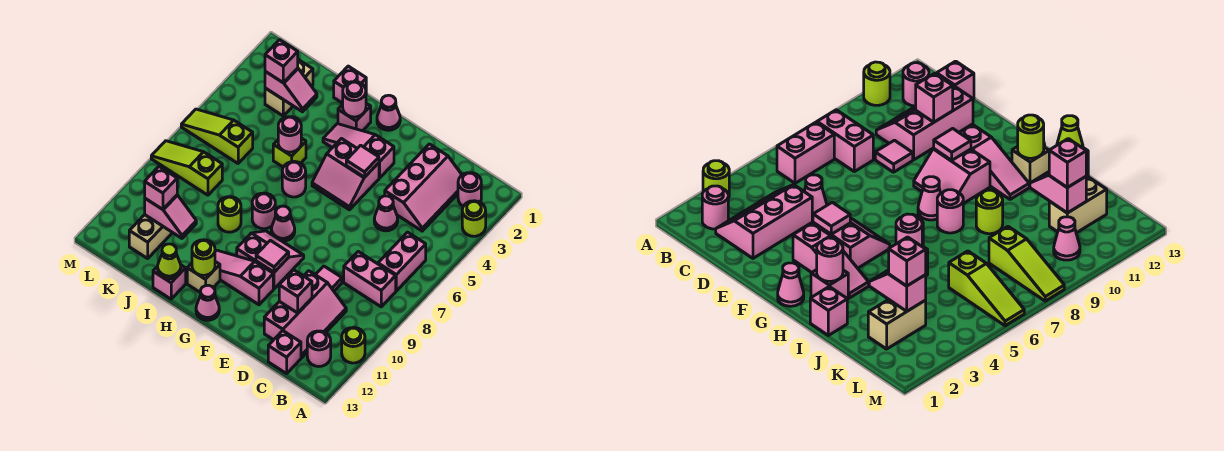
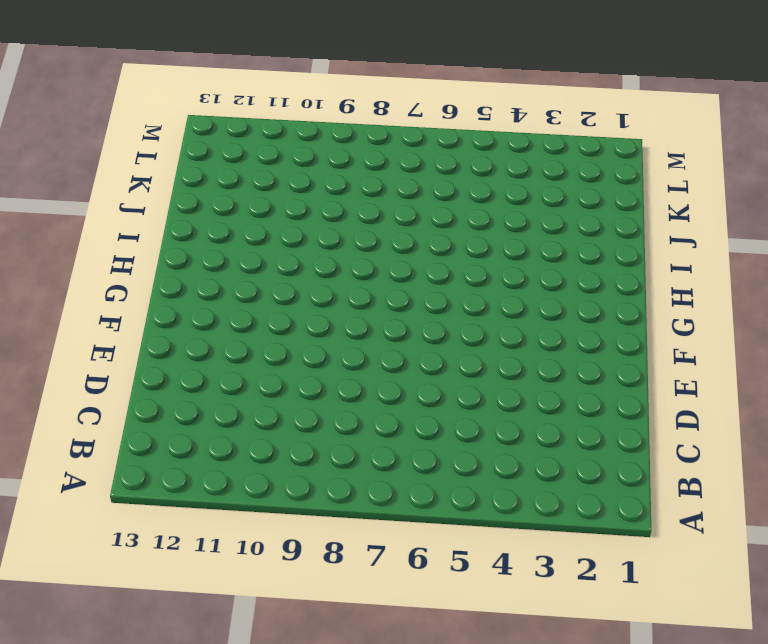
none -> lime round brick A3 level 1
none -> lime round brick A11 level 1
none -> pink round brick B2 level 1
none -> pink brick B6:B7 level 1

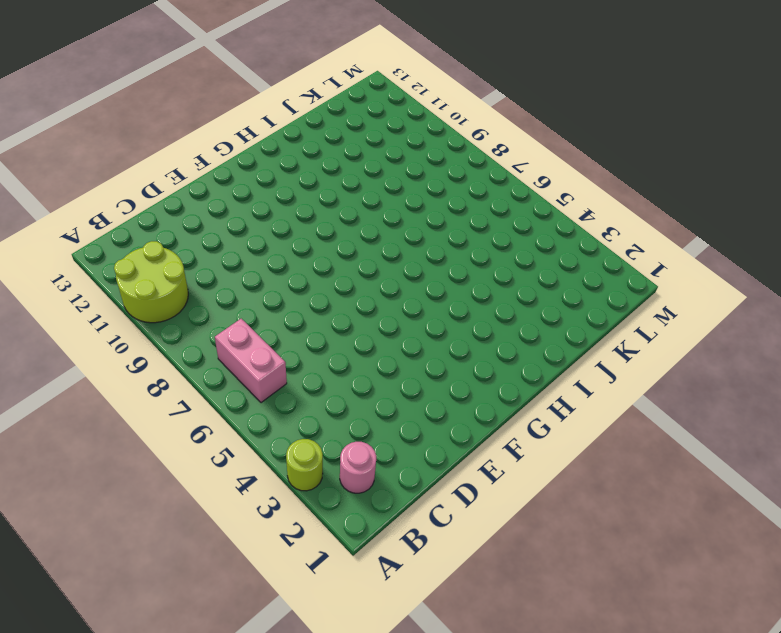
lime round brick A10:B11 level 1 -> lime round brick A11 level 1
none -> pink brick B8:C8 level 1
none -> pink round brick B12 level 1
none -> pink slope C2:D4 level 1 top D
none -> pink slope C10:D12 level 1 top D

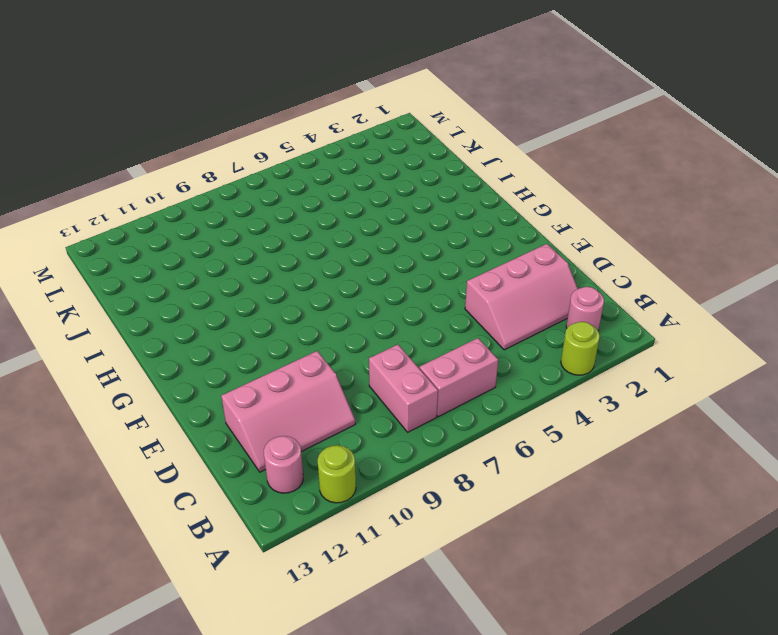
none -> pink brick C13 level 1
none -> pink cone D5 level 1
none -> pink tile D9 level 1
none -> pink slope F3:H3 level 1 top F

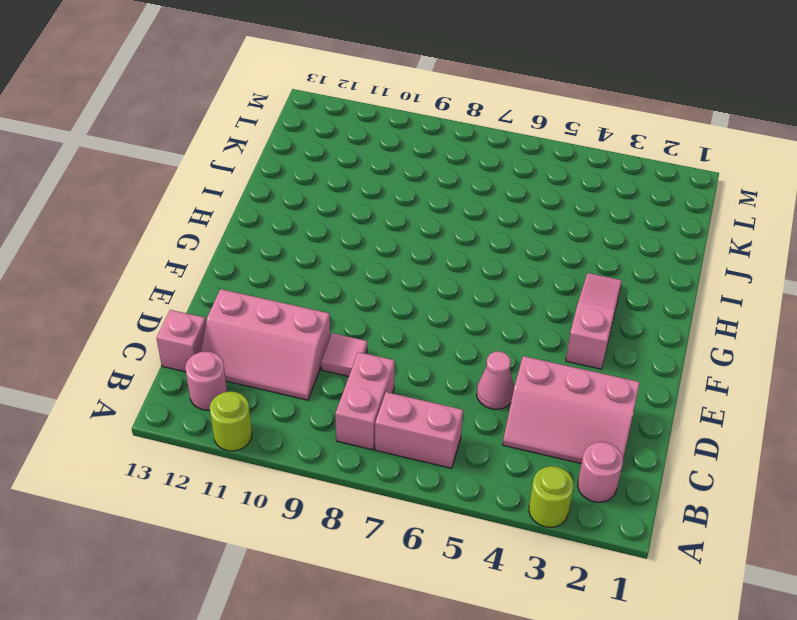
none -> pink slope F4:G5 level 1 top 4
none -> pink slope F9:G10 level 1 top 10
none -> pink slope F11:H11 level 1 top F
none -> pink cone G1 level 1

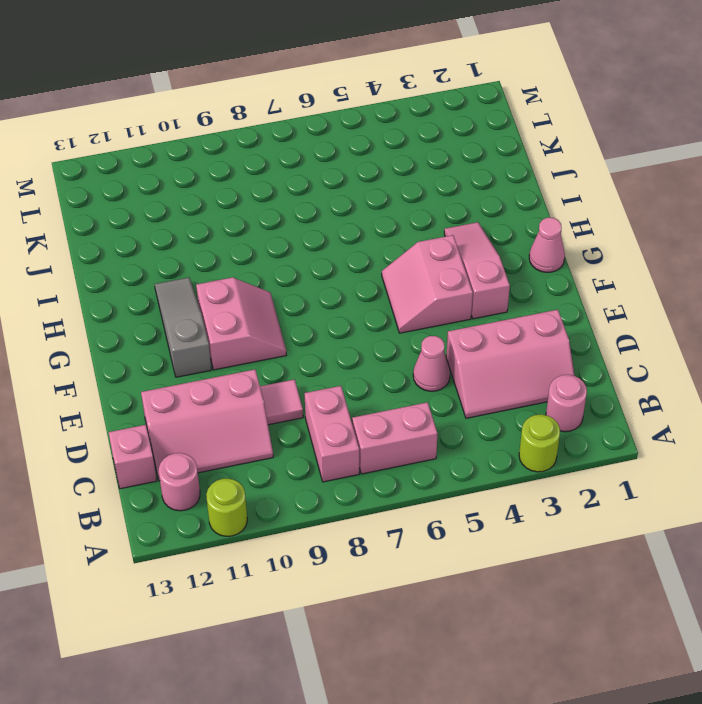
grey slope F11:H11 level 1 top F -> pink slope F11:H11 level 1 top F
none -> pink cone G8 level 1
none -> pink cone G13 level 1
none -> pink brick H2 level 1
none -> pink round brick H6 level 1

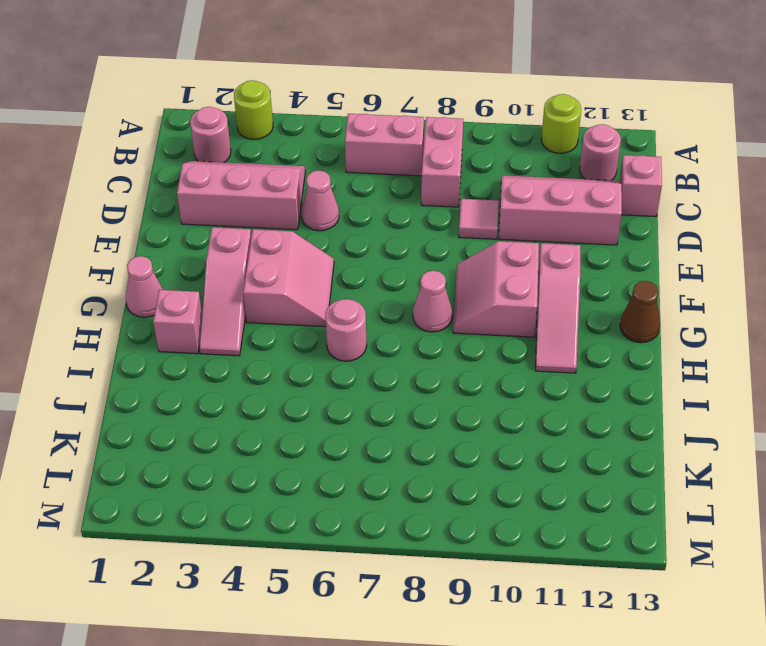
brown cone G13 level 1 -> pink cone G13 level 1
none -> pink round brick H8 level 1
none -> tan brick H12 level 1
none -> pink brick I1 level 1
none -> lime brick I5 level 1

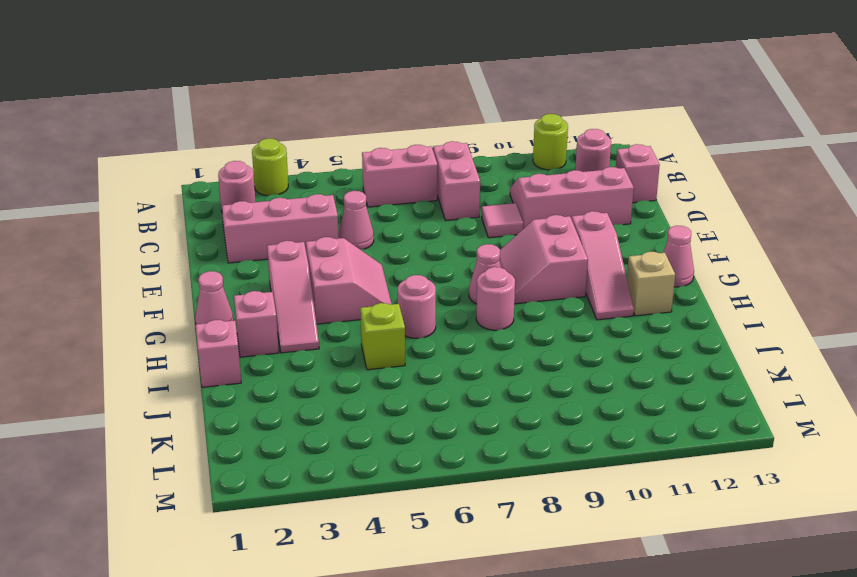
none -> lime round brick I9 level 1
none -> pink brick I13 level 1
none -> tan brick K2:K3 level 1
none -> lime slope K6:M6 level 1 top K

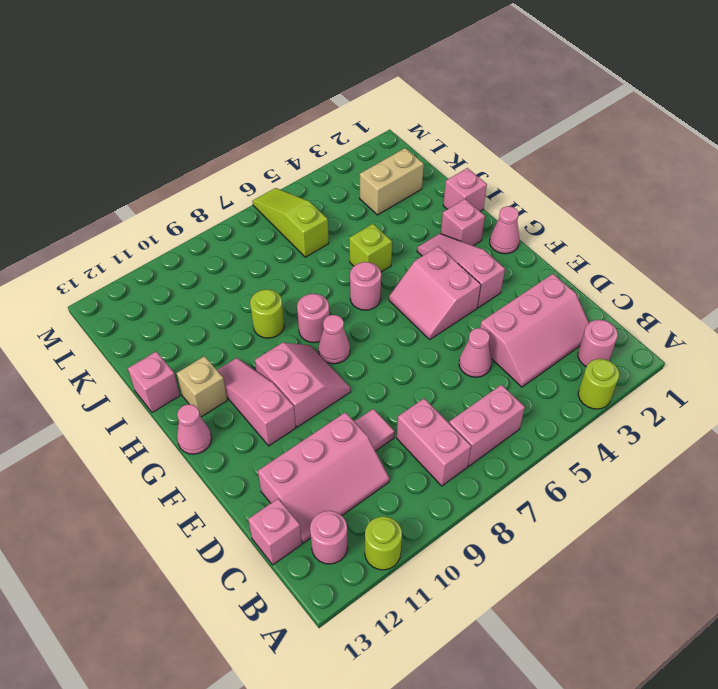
none -> lime slope K8:M8 level 1 top K
none -> tan brick K11:K12 level 1
none -> pink cone L10 level 1
none -> pink brick D11 level 2

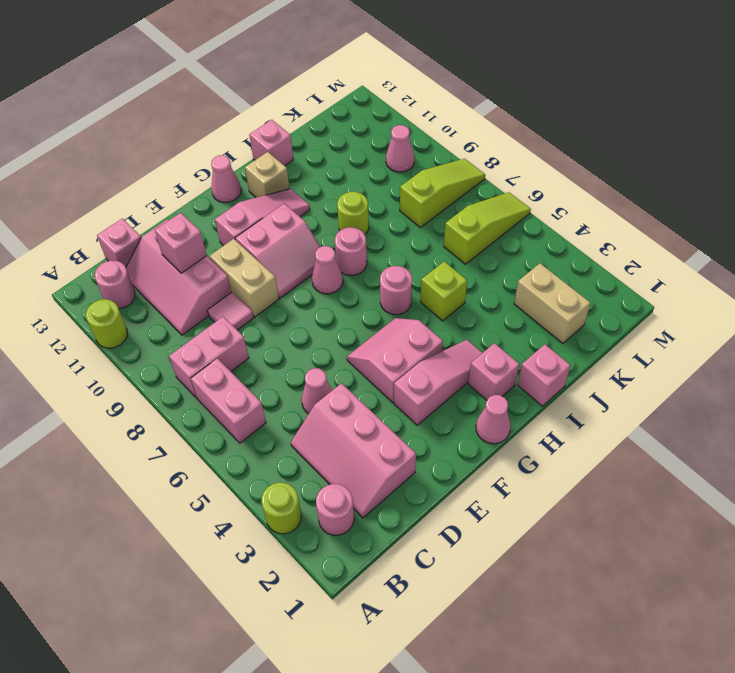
tan brick E9:E10 level 1 -> tan brick K11:K12 level 1
none -> pink tile F4 level 2
none -> pink tile F10 level 2
none -> pink round brick H2 level 2
none -> lime round brick H12 level 2

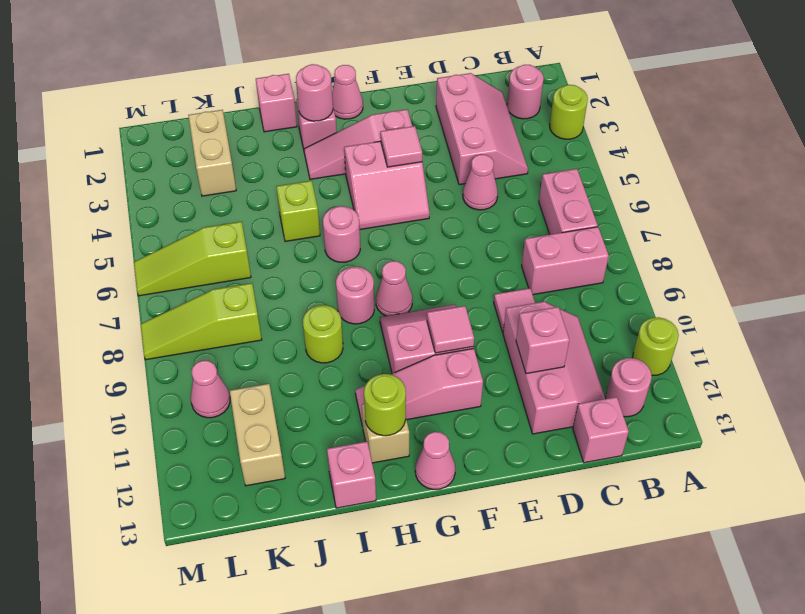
none -> pink round brick I5 level 2
none -> lime cone I13 level 2
none -> pink slope J3:K3 level 2 top K
none -> pink slope J11:K11 level 2 top K

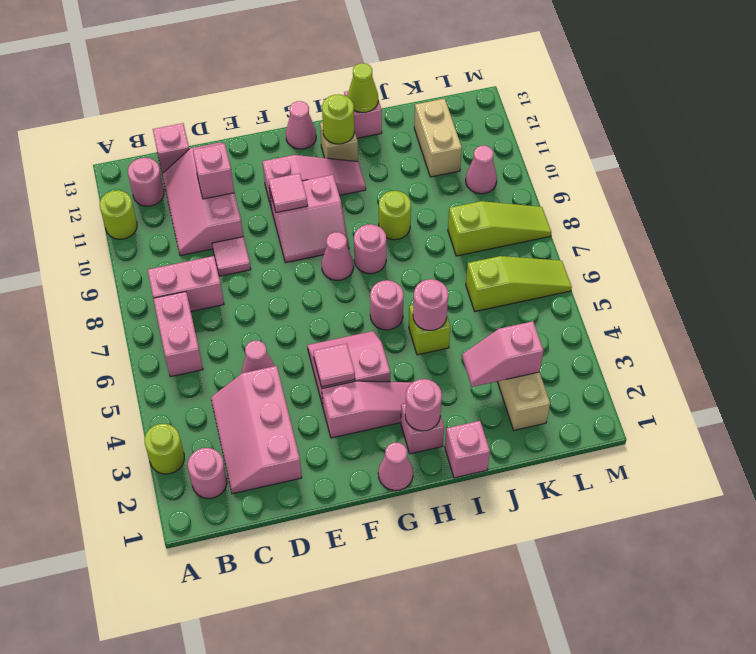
none -> pink slope J11:K11 level 2 top K
none -> pink brick K3 level 3
none -> pink brick K11 level 3

